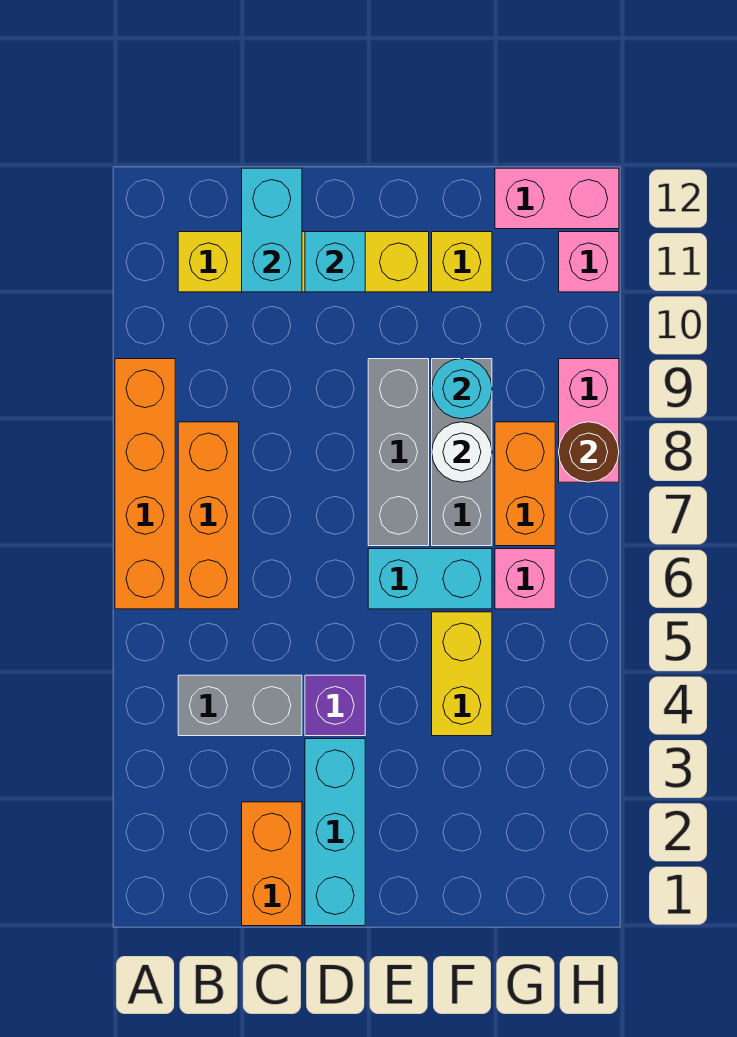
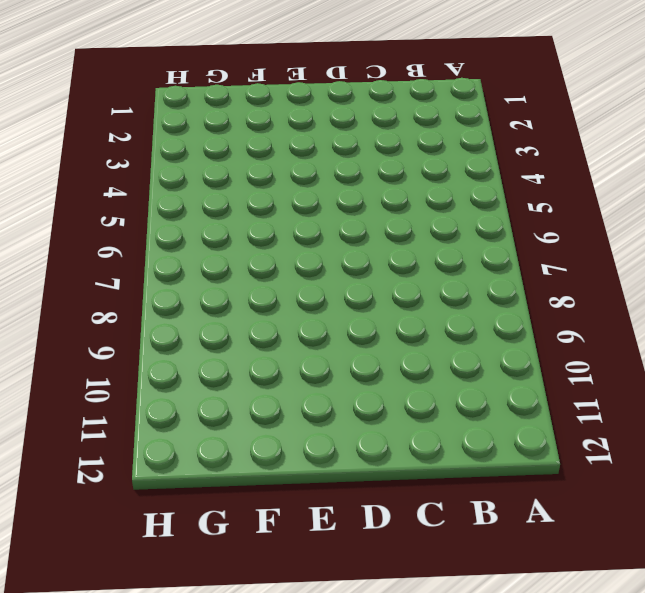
none -> orange brick A6:A9 level 1
none -> grey brick B4:C4 level 1
none -> orange brick B6:B8 level 1

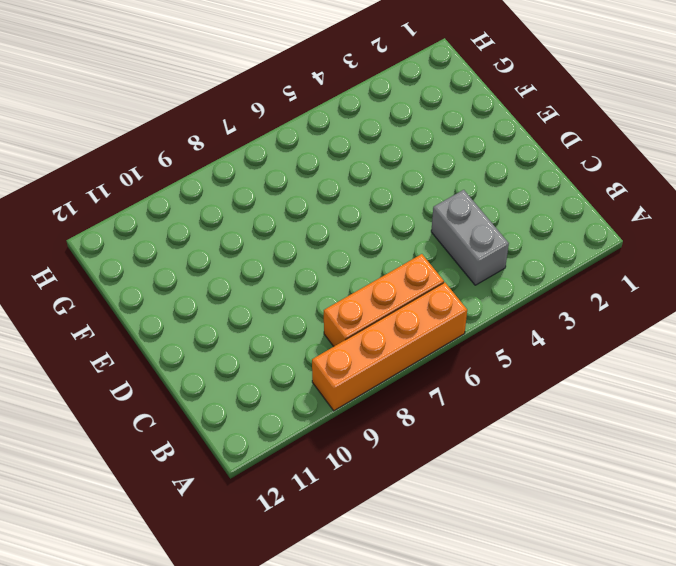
none -> yellow brick B11:E11 level 1
none -> orange brick C1:C2 level 1
none -> cyan brick D1:D3 level 1

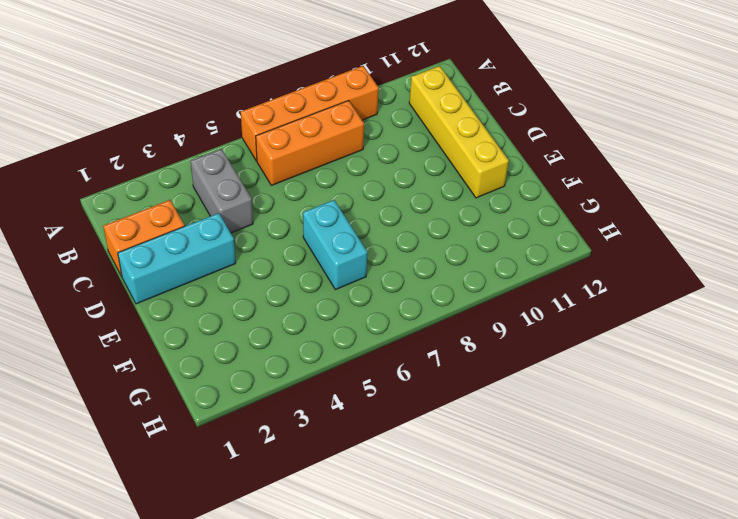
none -> purple brick D4 level 1
none -> grey brick E7:E9 level 1
none -> yellow brick F4:F5 level 1

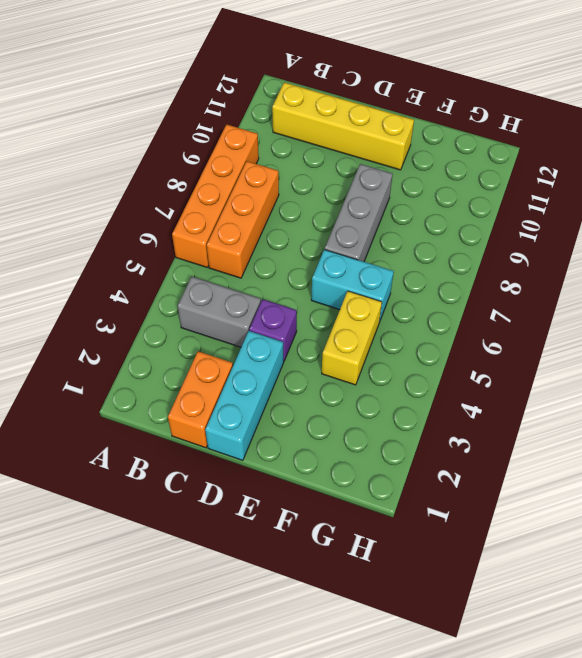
none -> grey brick F7:F9 level 1
none -> yellow brick F11 level 1
none -> pink brick G6 level 1

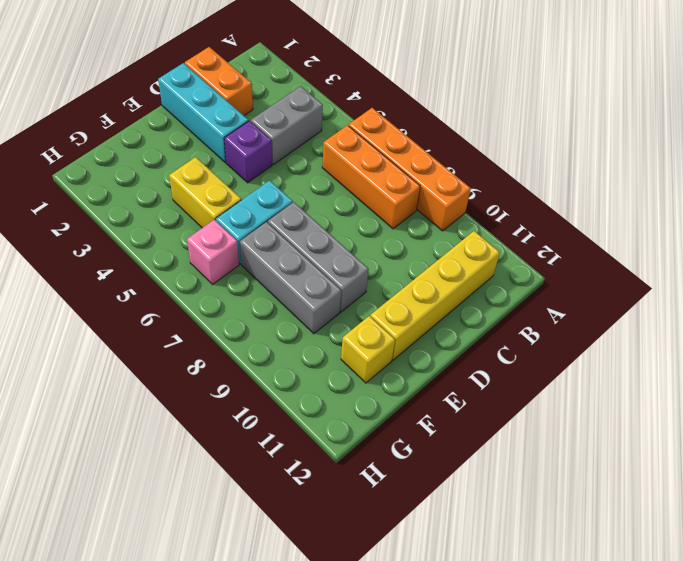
none -> orange brick G7:G8 level 1
none -> pink brick G12:H12 level 1
none -> pink brick H8:H9 level 1

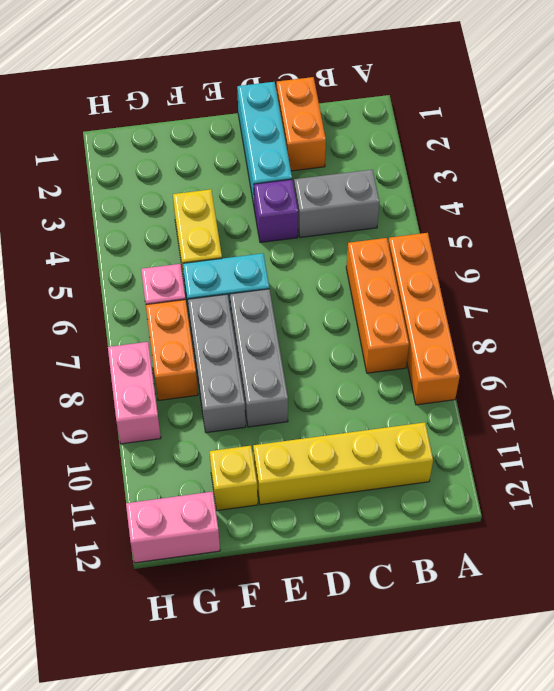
none -> pink brick H11 level 1
none -> cyan brick C11:C12 level 2
none -> cyan brick D11 level 2

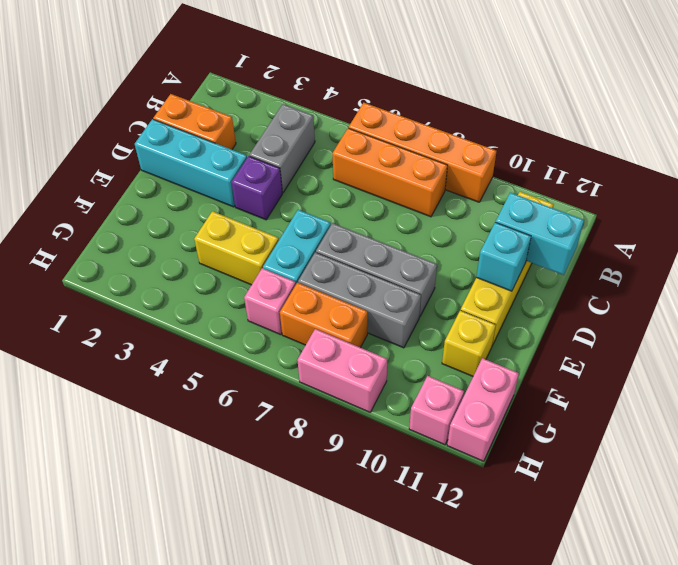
none -> white round brick F8 level 2
none -> cyan round brick F9 level 2
none -> brown round brick H8 level 2

